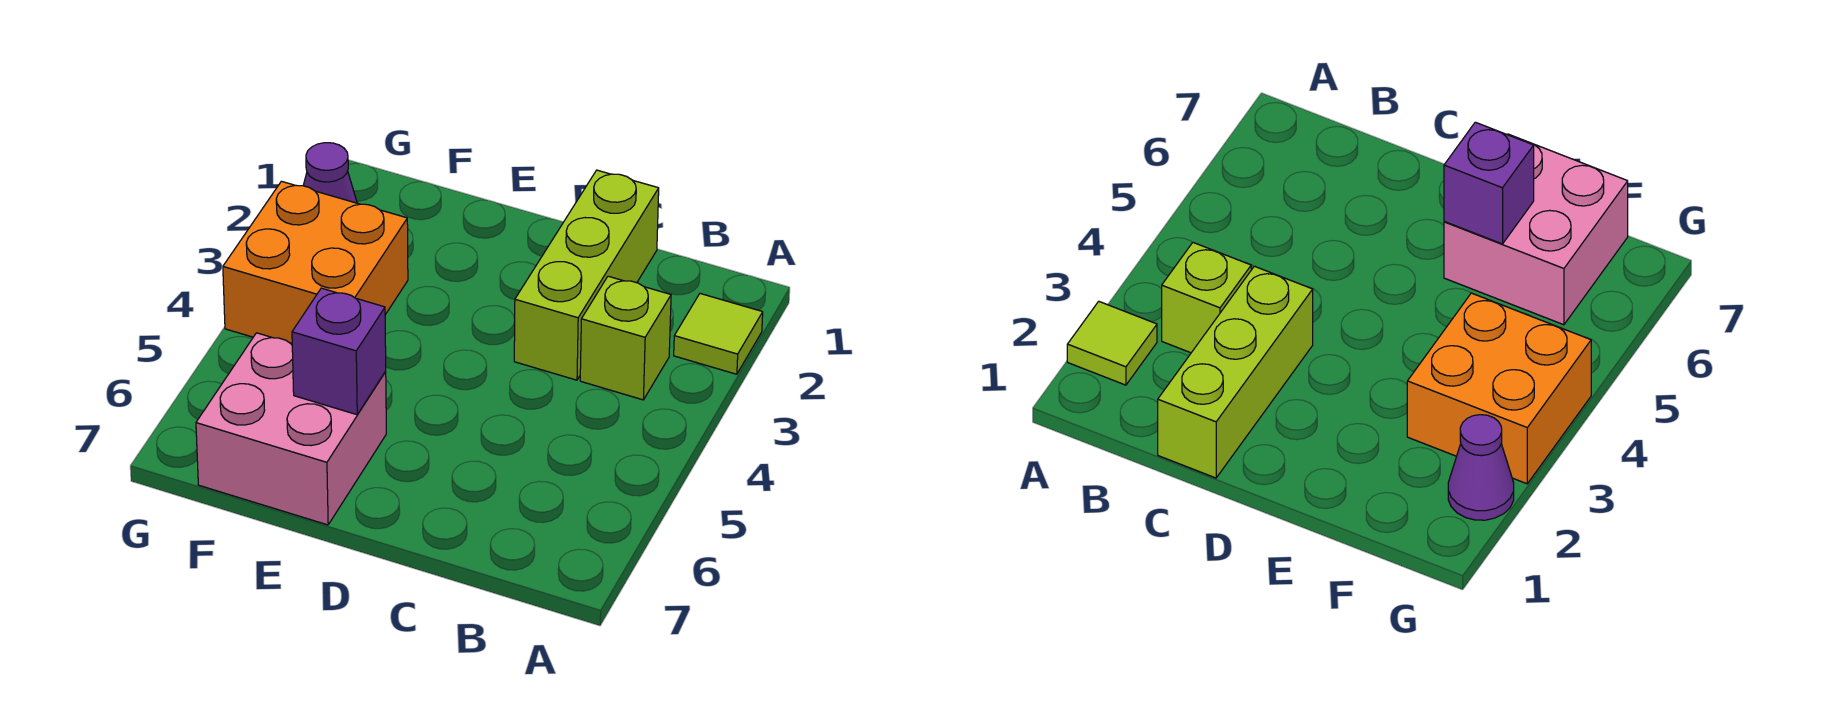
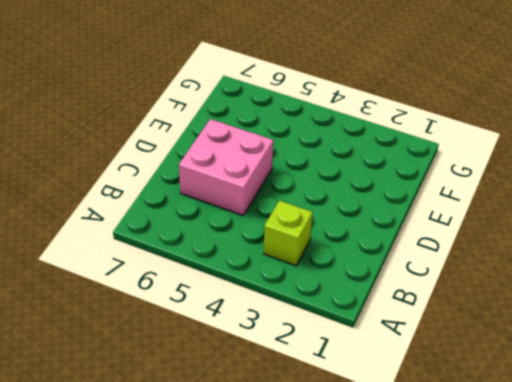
pink brick C5:D6 level 1 -> pink brick E6:F7 level 1
none -> lime tile A2 level 1
none -> lime brick C1:C3 level 1

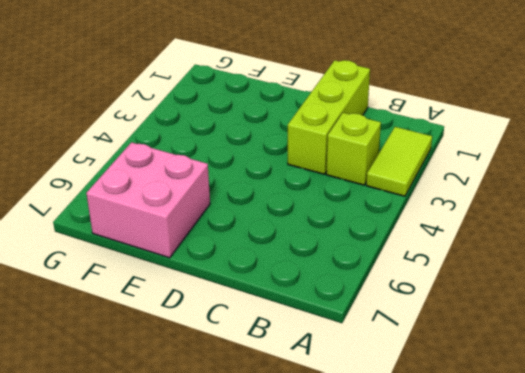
lime tile A2:A3 level 1 -> lime tile A2 level 1
none -> orange brick F3:G4 level 1
none -> purple cone G2 level 1

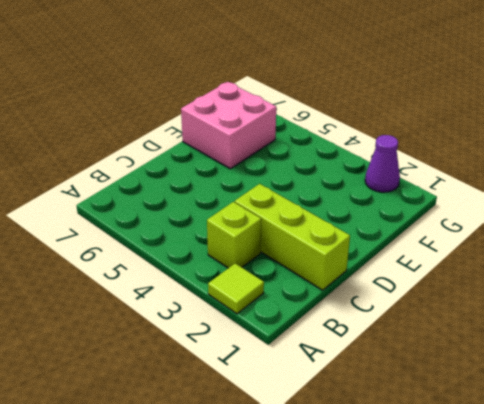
none -> orange brick F3:G4 level 1
none -> purple brick E6 level 2

